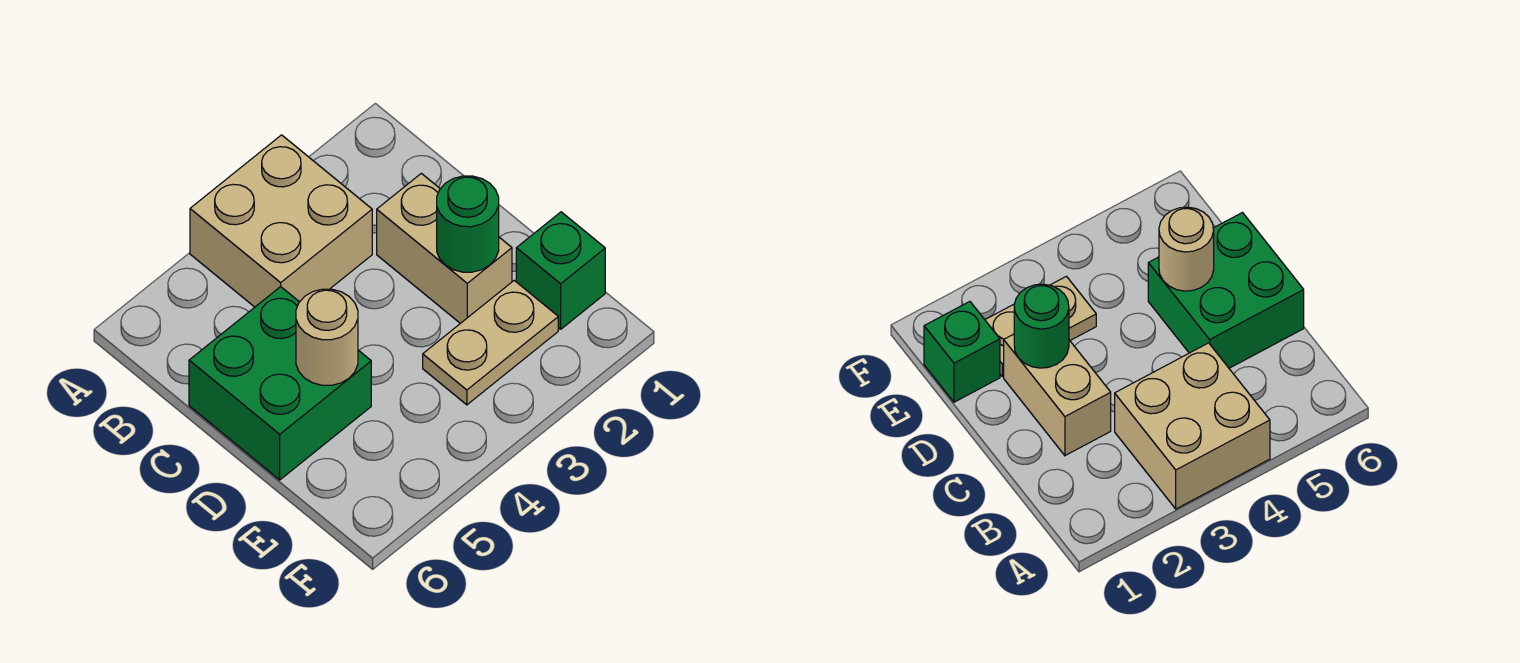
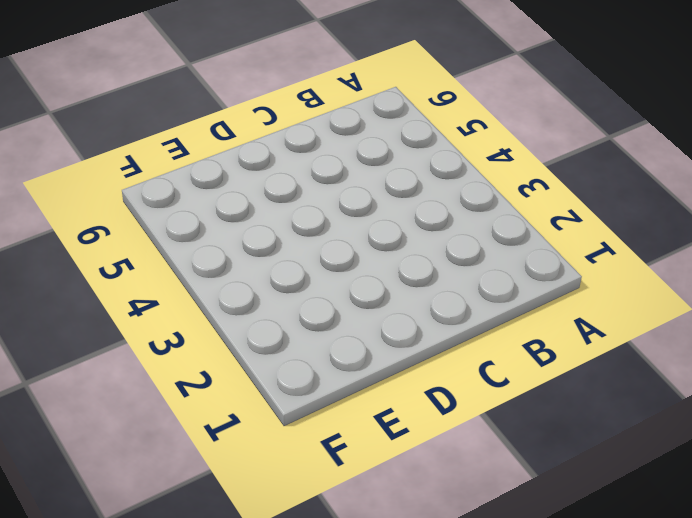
none -> tan brick A3:B4 level 1
none -> tan brick C2:D2 level 1

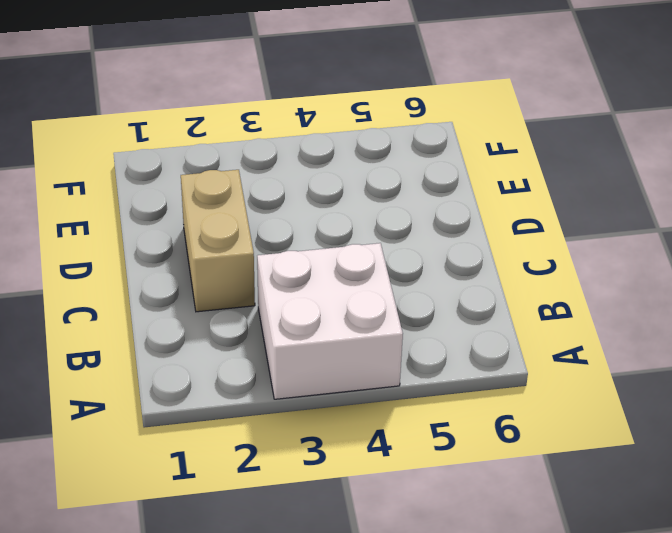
white brick A3:B4 level 1 -> tan brick A3:B4 level 1
none -> green brick C5:D6 level 1
none -> green brick E1 level 1

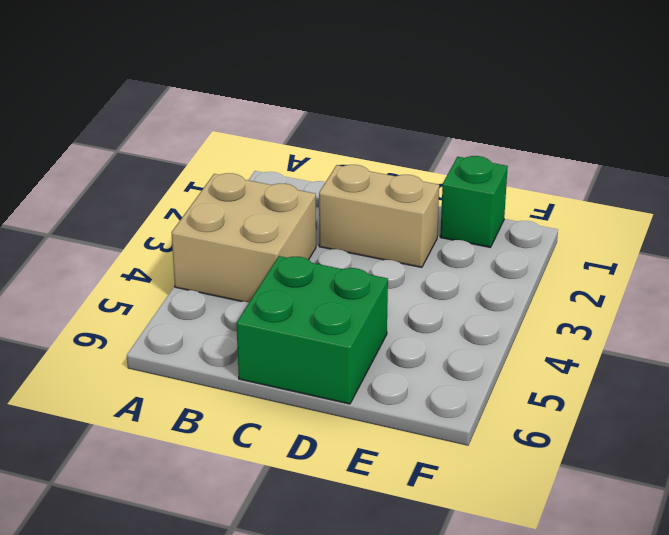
none -> tan plate E2:E3 level 1
none -> green round brick D2 level 2

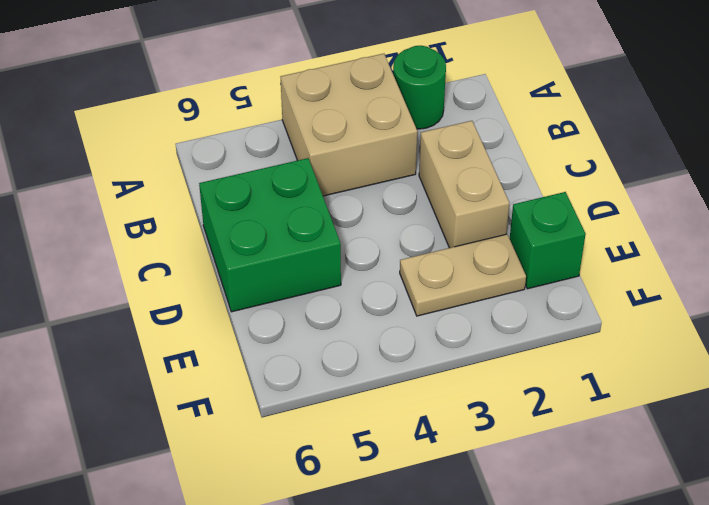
green round brick A2 level 1 -> green round brick D2 level 2
none -> tan round brick D5 level 2

